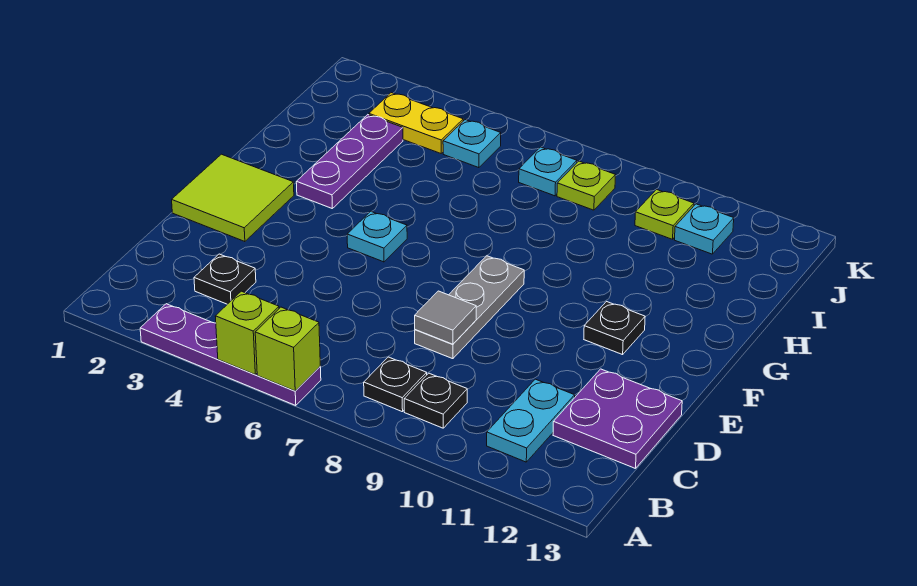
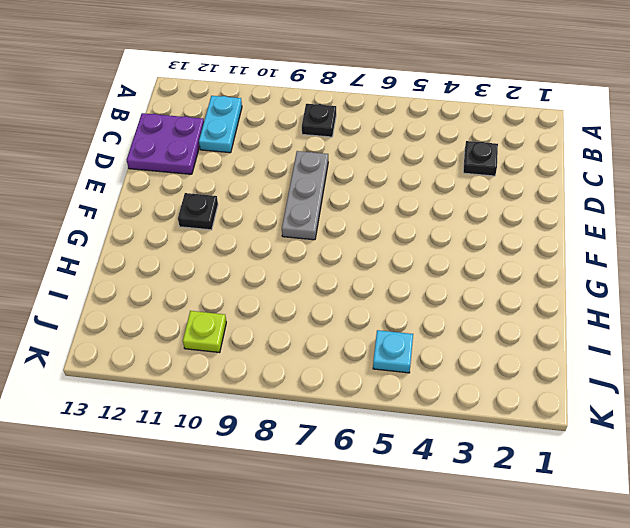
none -> purple plate A3:A6 level 1
none -> black plate B9 level 1
none -> lime tile E1:F2 level 1

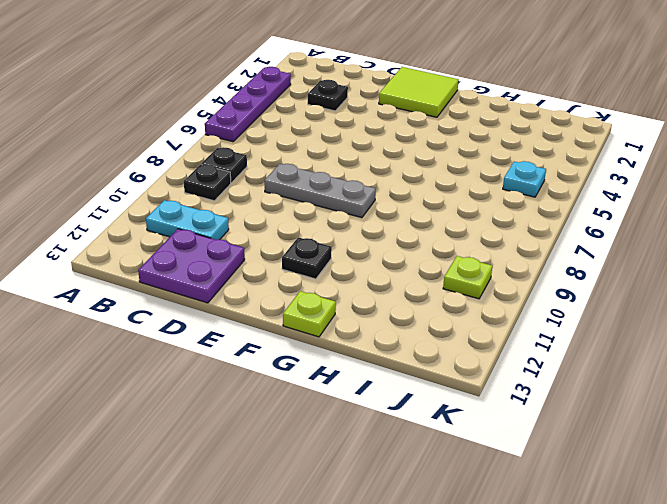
lime plate G13 level 1 -> lime plate J8 level 1
none -> cyan plate F5 level 1
none -> purple plate G3:I3 level 1
none -> yellow plate J3:J4 level 1

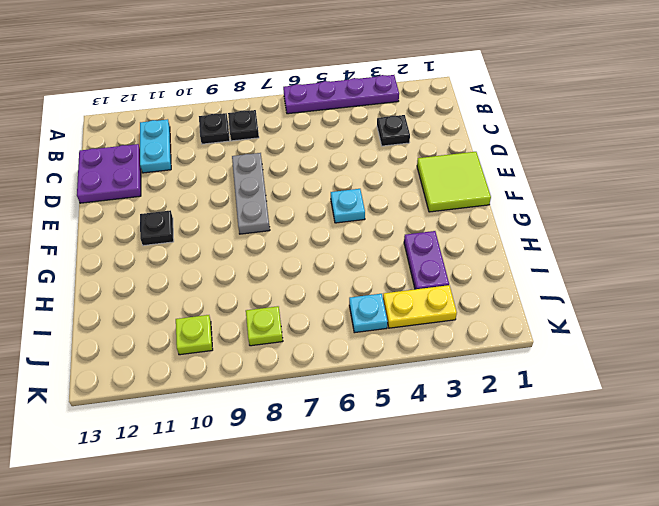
purple plate H3:I3 level 1 -> purple plate G3:I3 level 1
none -> cyan plate J7 level 1
none -> cyan plate J11 level 1
none -> lime brick A5 level 2

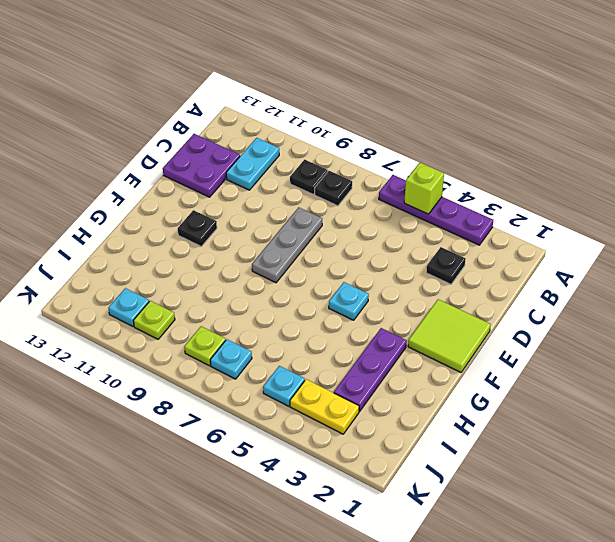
none -> lime brick A6 level 2
none -> grey tile D8 level 2

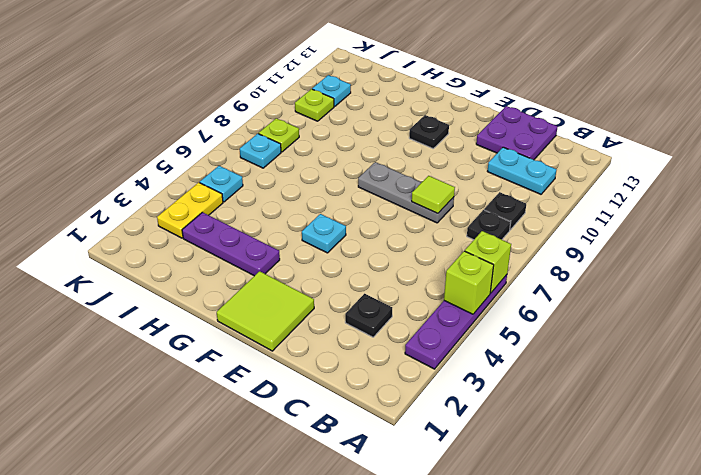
lime tile D8 level 2 -> grey tile D8 level 2

